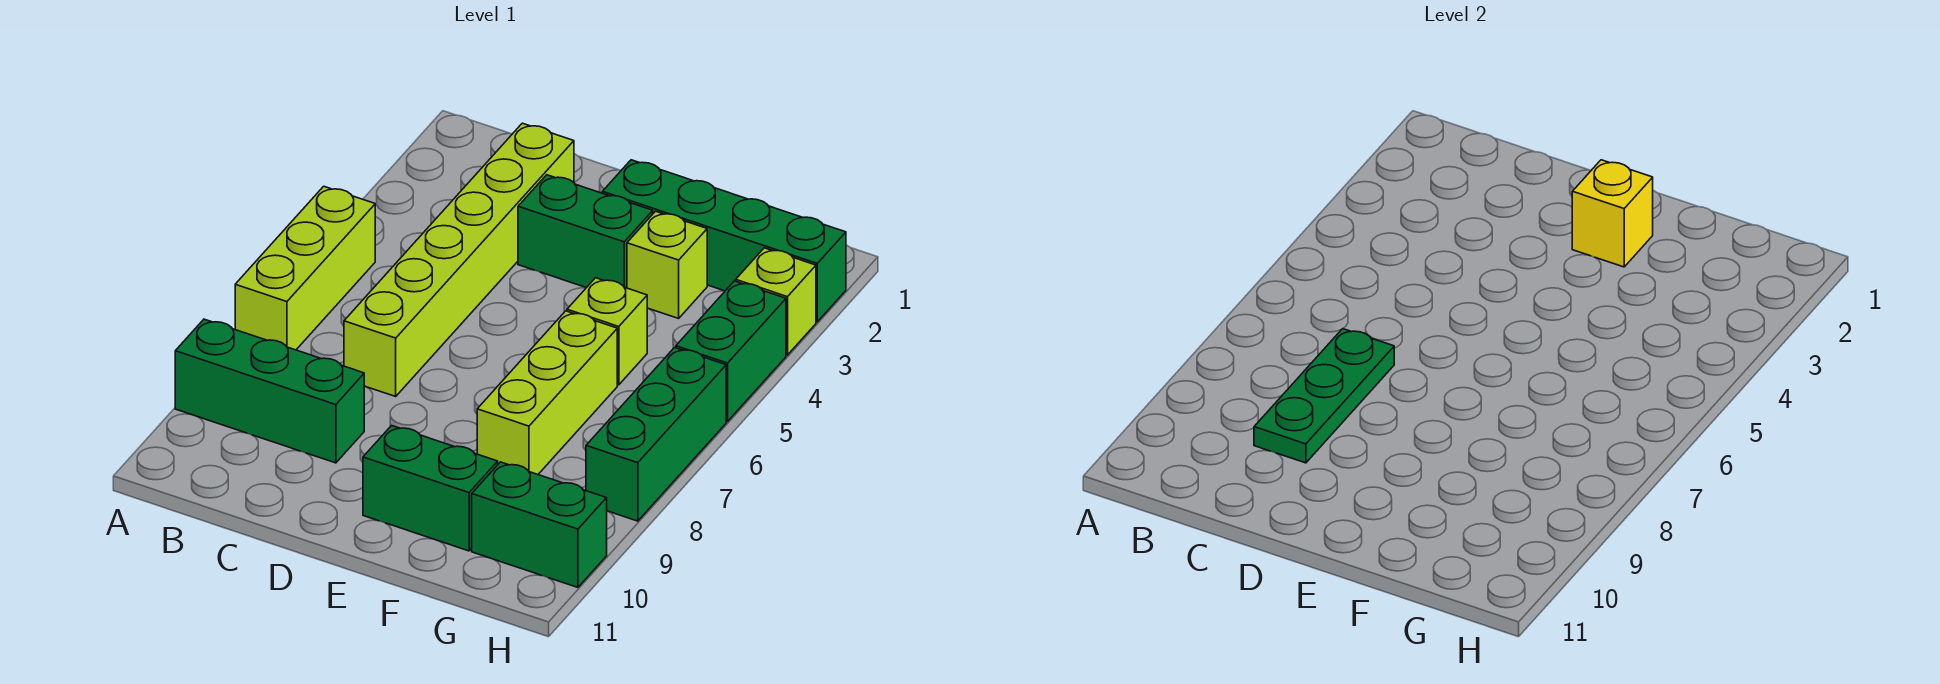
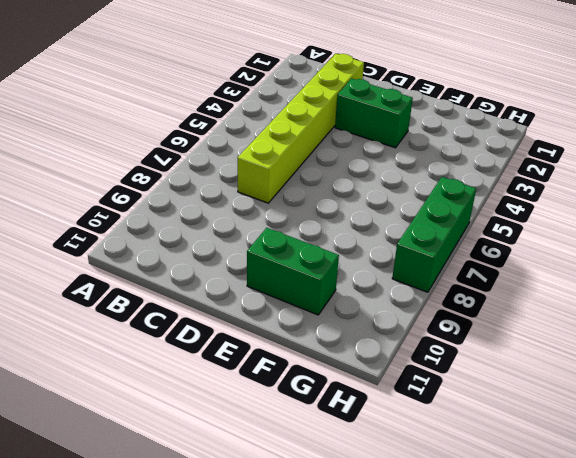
none -> lime brick A5:A7 level 1
none -> green brick A9:C9 level 1
none -> green brick E2:H2 level 1

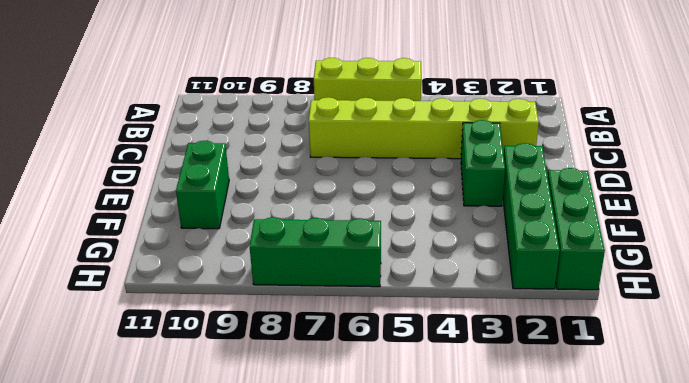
green brick F1:H1 level 1 -> green brick A9:C9 level 1
none -> lime brick F3 level 1
none -> lime brick F5 level 1
none -> lime brick F6:F8 level 1

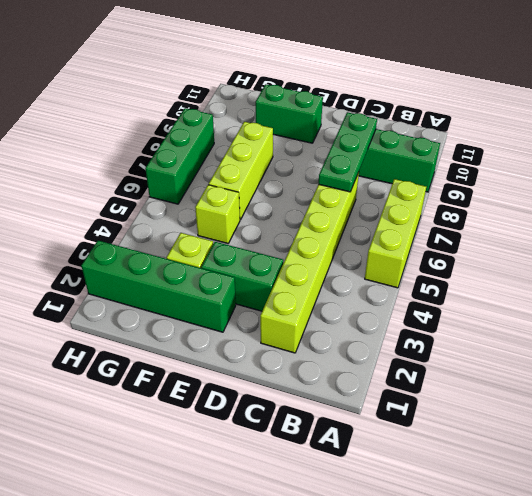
none -> green brick G10:H10 level 1
none -> lime brick H3 level 1
none -> green brick H4:H5 level 1

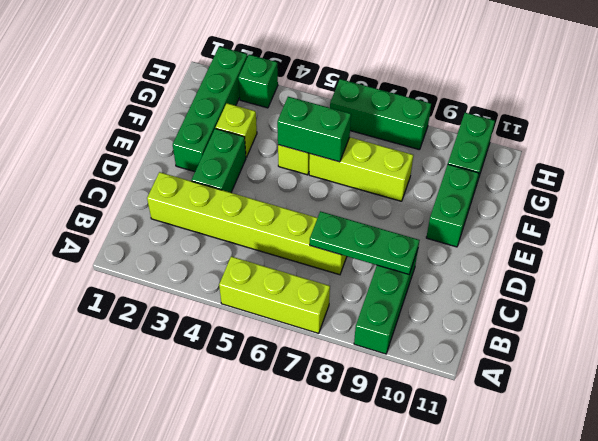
green brick F5:F6 level 2 -> green brick H4:H5 level 1
green brick H3 level 1 -> lime brick H3 level 1
none -> yellow brick E2 level 2

